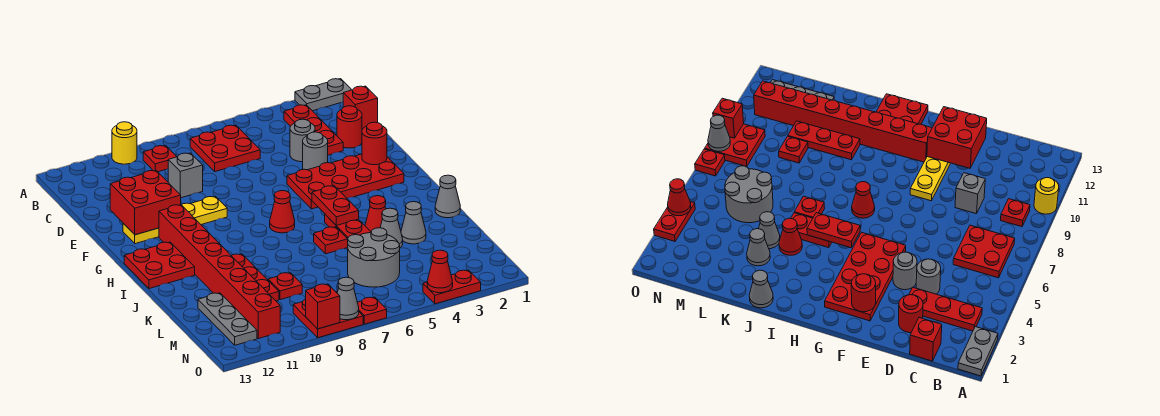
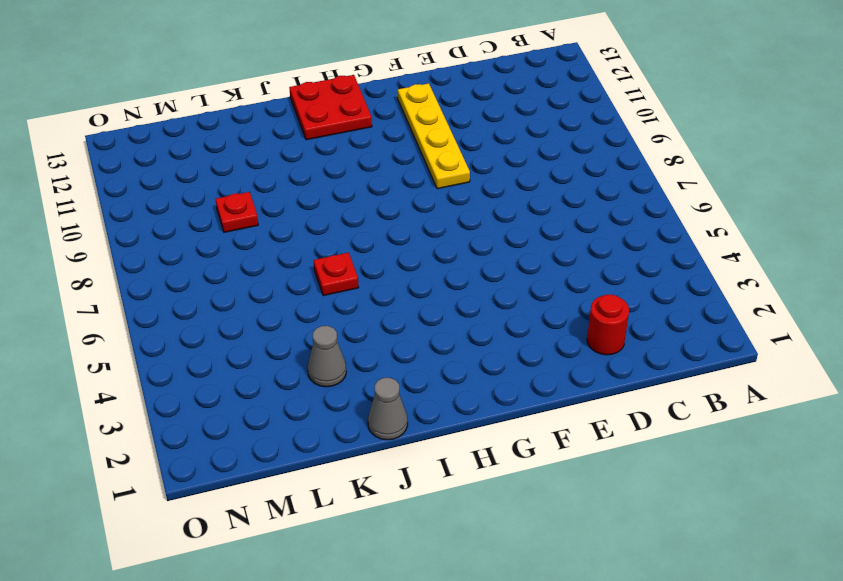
none -> grey plate A1:A2 level 1
none -> yellow round brick A10 level 1
none -> red plate B3:D3 level 1
none -> red plate B6:C7 level 1

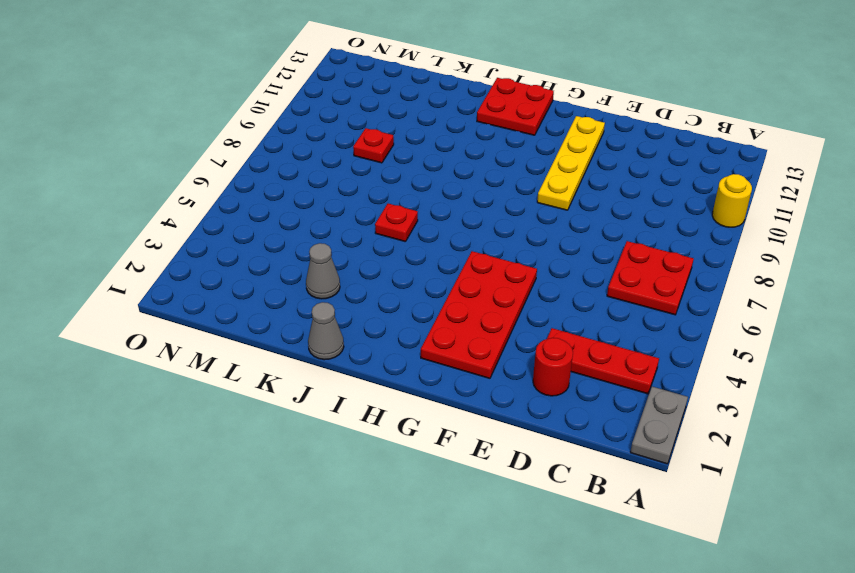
none -> red plate B9 level 1
none -> red brick C1 level 1
none -> grey round brick D4 level 1
none -> grey brick D9 level 1

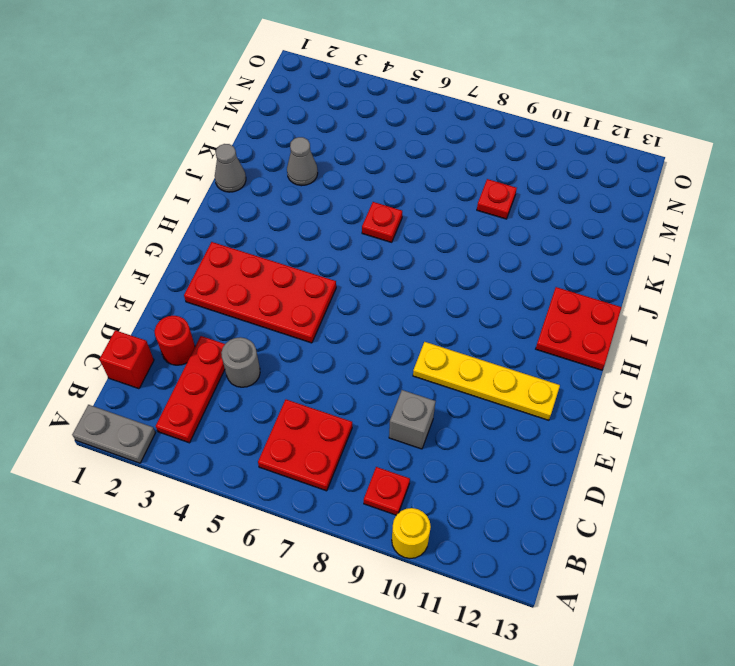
none -> grey round brick E4 level 1
none -> red brick G11:N11 level 1
none -> red cone H7 level 1
none -> red plate I5:J5 level 1

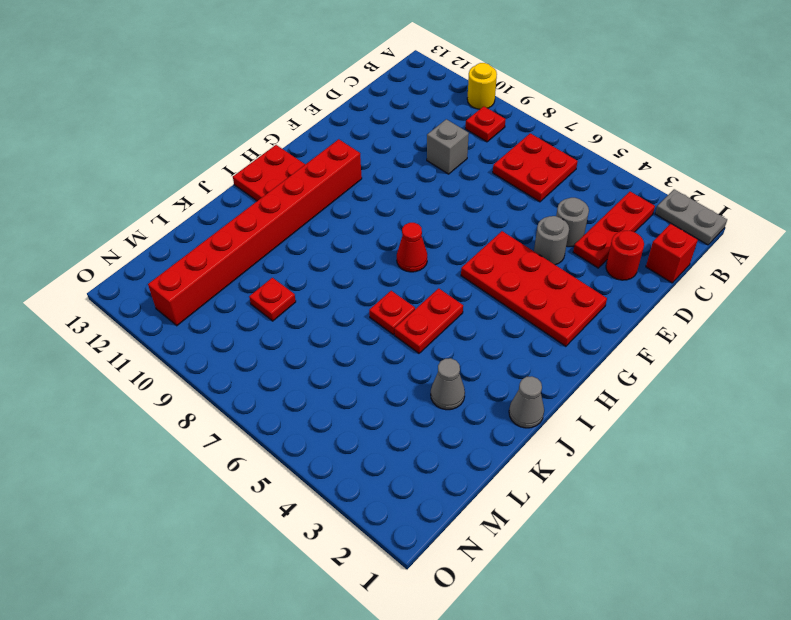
none -> yellow plate F9:F12 level 1
none -> red cone J4 level 1
none -> red plate J10:L10 level 1
none -> grey cone K4 level 1

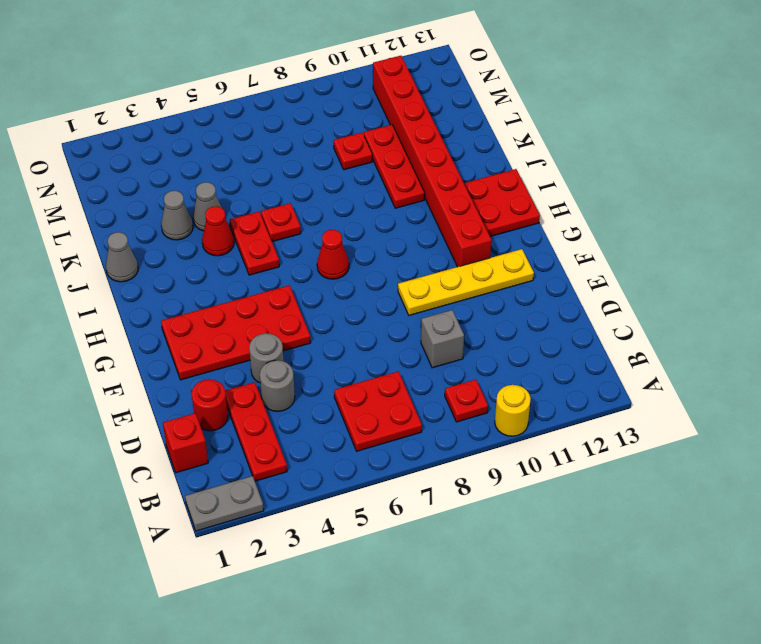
none -> grey round brick L5:M6 level 1
none -> grey plate L12:N12 level 1
none -> red plate N8:O9 level 1
none -> red plate O3:O4 level 1

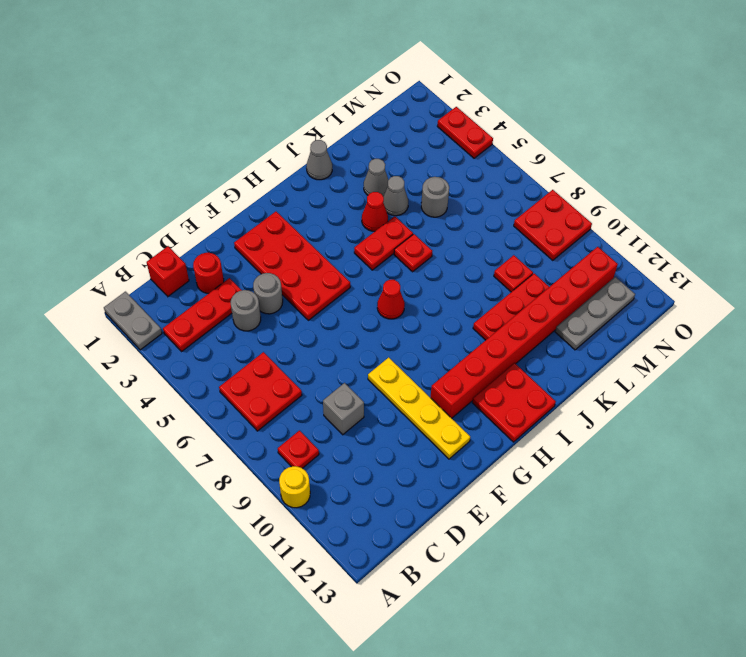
grey round brick L5 level 1 -> grey round brick L5:M6 level 1
none -> red plate O7 level 1
none -> red brick E11:F12 level 2
none -> red round brick F2 level 2
none -> red plate H5:I5 level 2

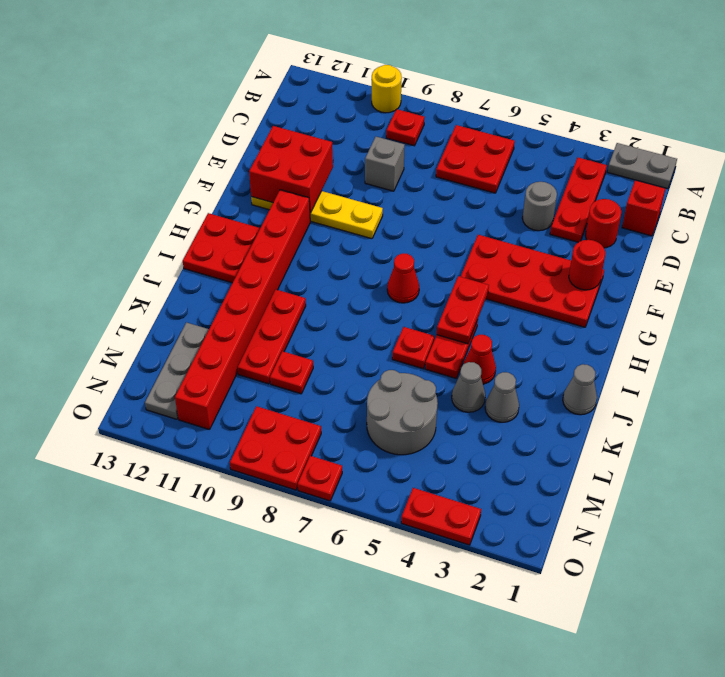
none -> grey round brick E4 level 1
none -> red cone O4 level 2
none -> grey cone O8 level 2
none -> red brick O9 level 2

